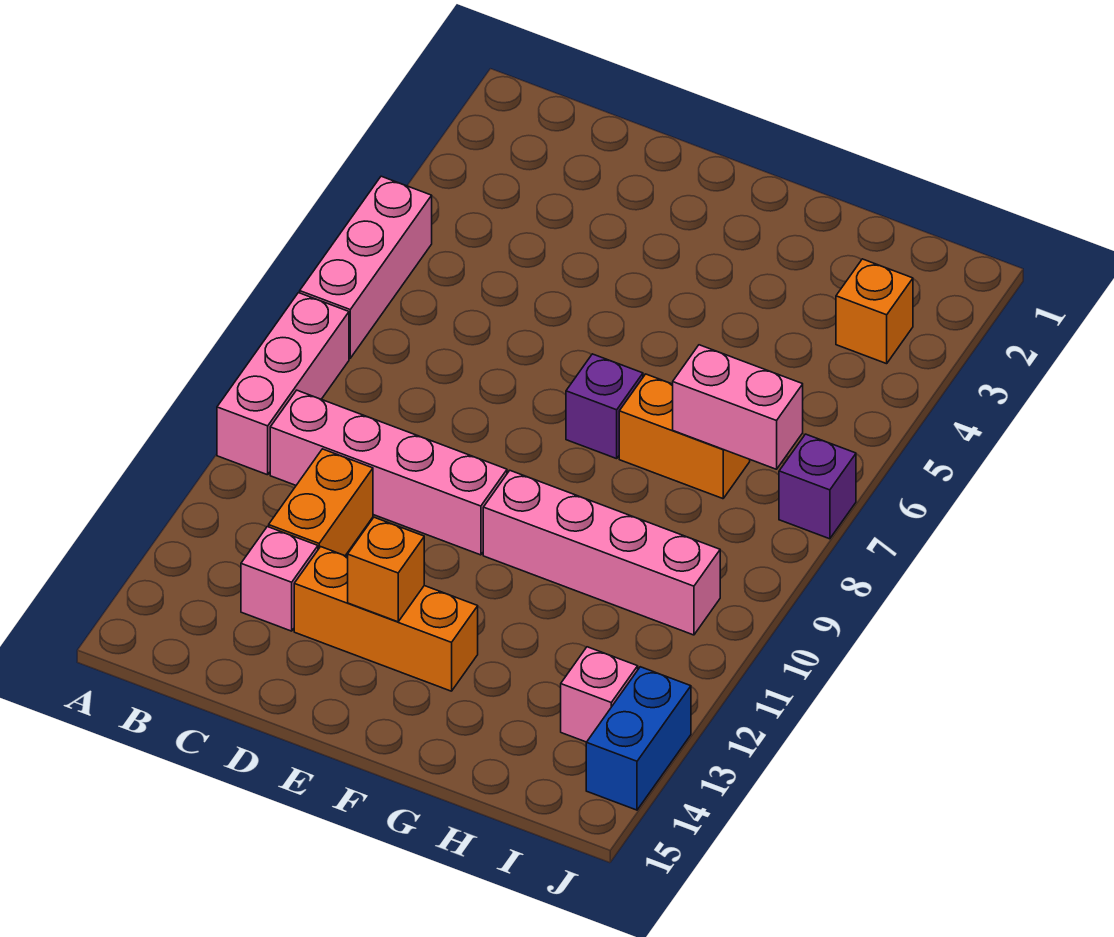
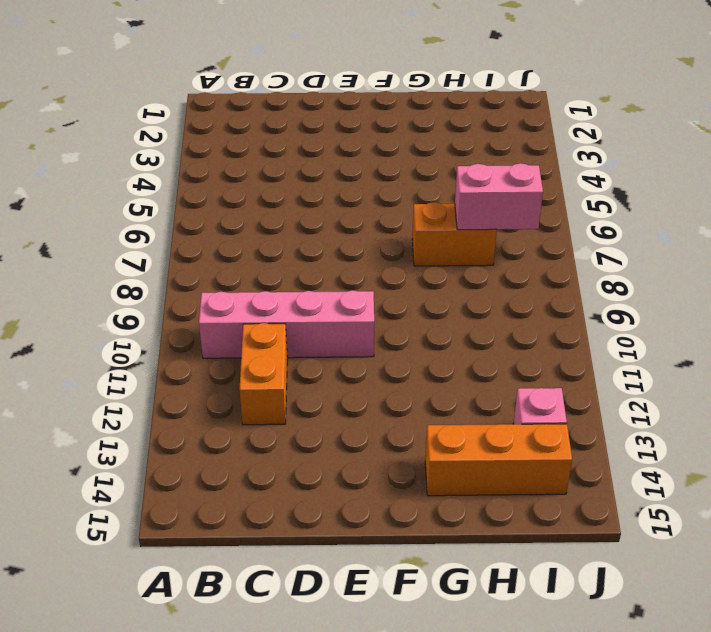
orange brick G14:I14 level 1 -> orange brick D13:F13 level 1
none -> pink brick A5:A7 level 1
none -> pink brick A8:A10 level 1
none -> pink brick C13 level 1

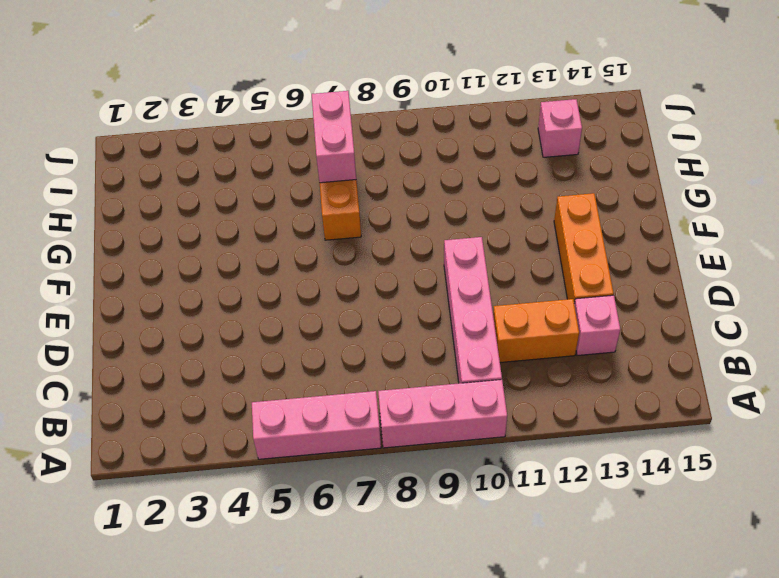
none -> purple brick F7 level 1
none -> pink brick F10:I10 level 1
none -> orange brick I3 level 1

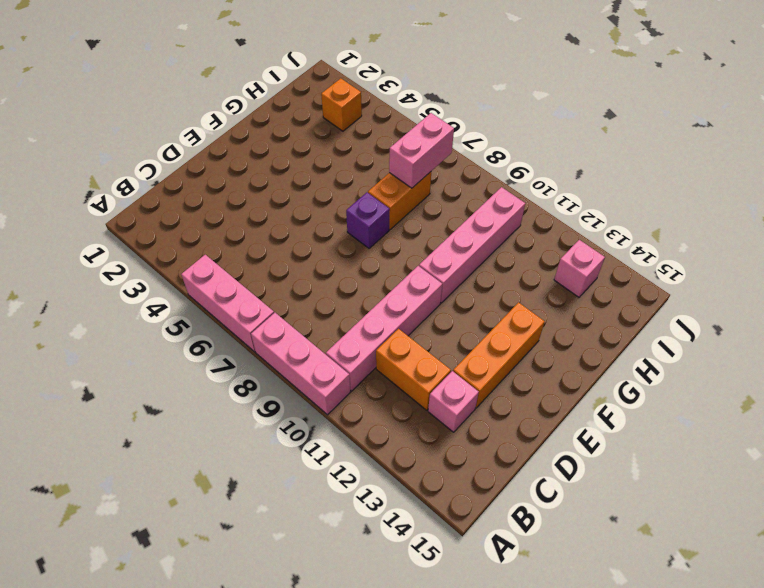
none -> purple brick J7 level 1
none -> blue brick J13:J14 level 1
none -> orange brick E13 level 2

